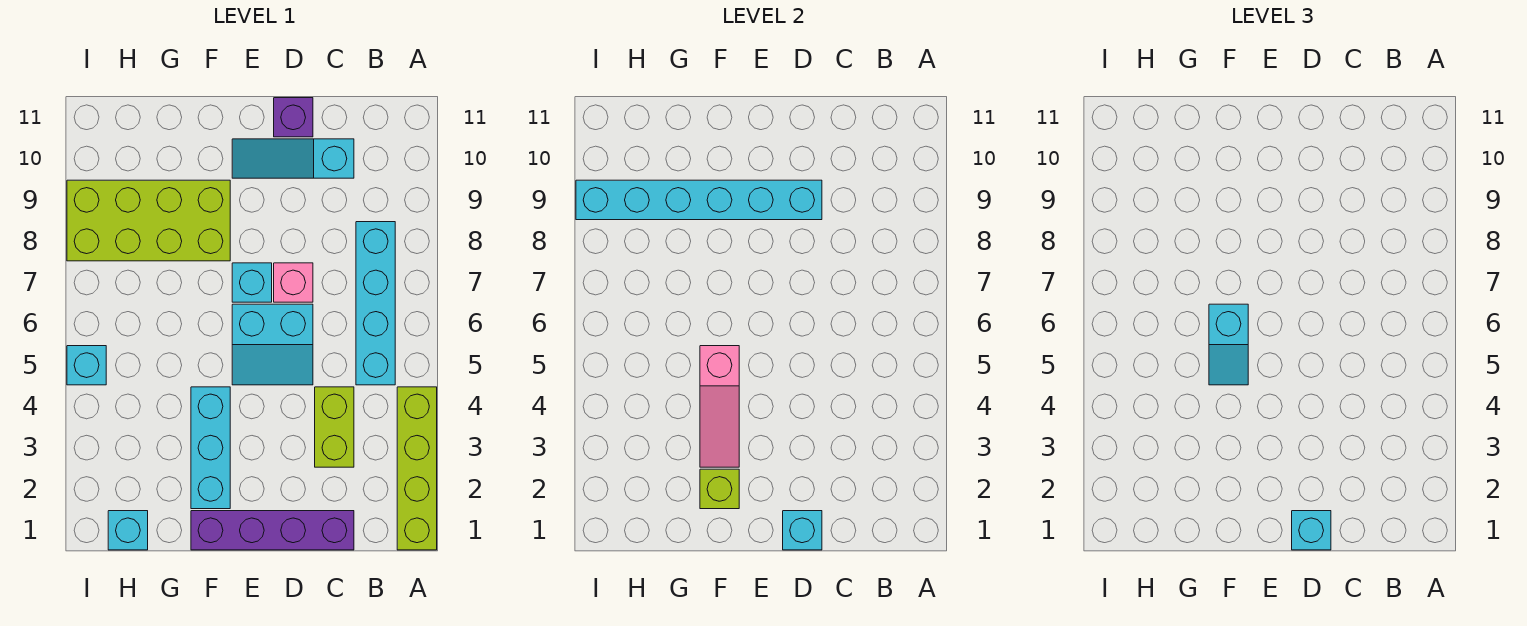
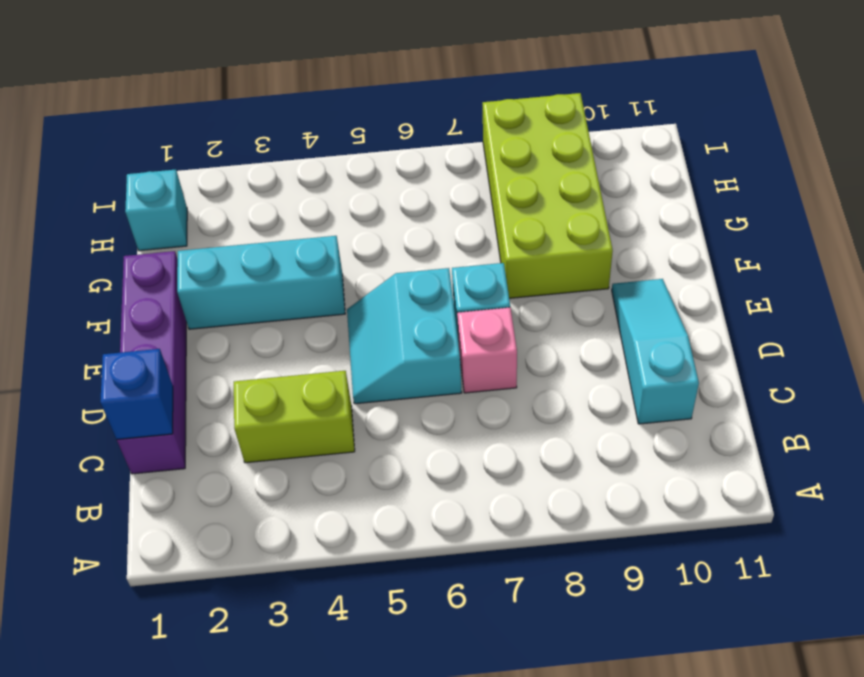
blue brick C1 level 2 -> none
none -> lime brick A1:A4 level 1
none -> cyan brick B5:B8 level 1
none -> purple brick D11 level 1

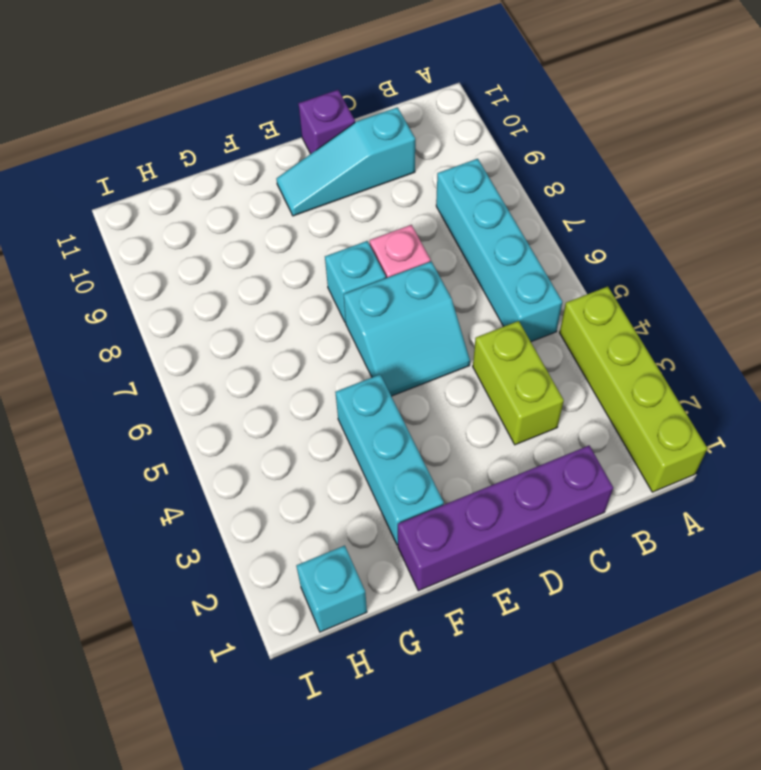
none -> lime brick F8:I9 level 1
none -> cyan brick I5 level 1
none -> cyan brick D1 level 2

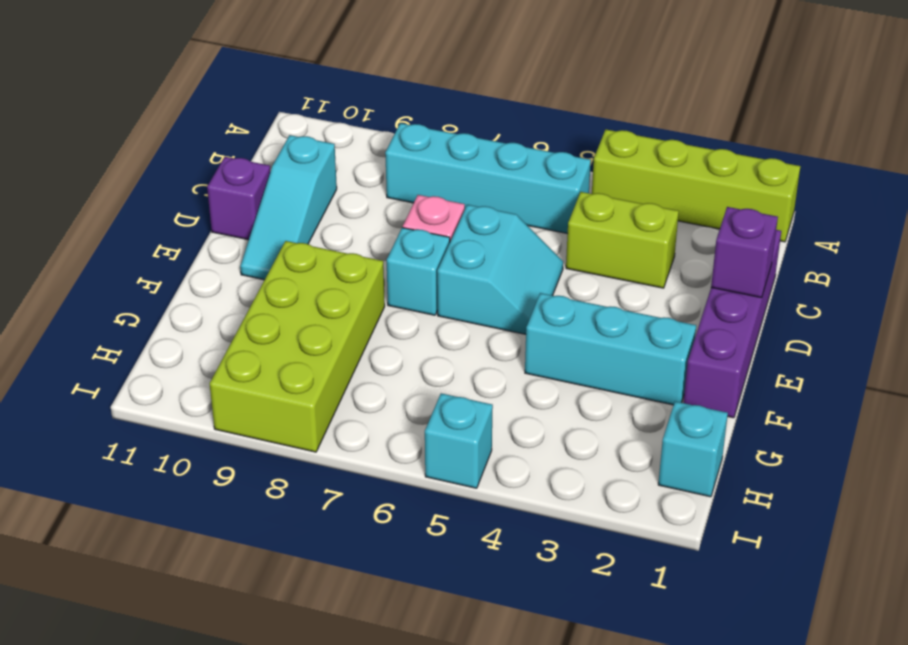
purple brick D1 level 2 -> cyan brick D1 level 2
none -> cyan brick D9:I9 level 2
none -> lime brick F2 level 2
none -> pink slope F3:F5 level 2 top 5

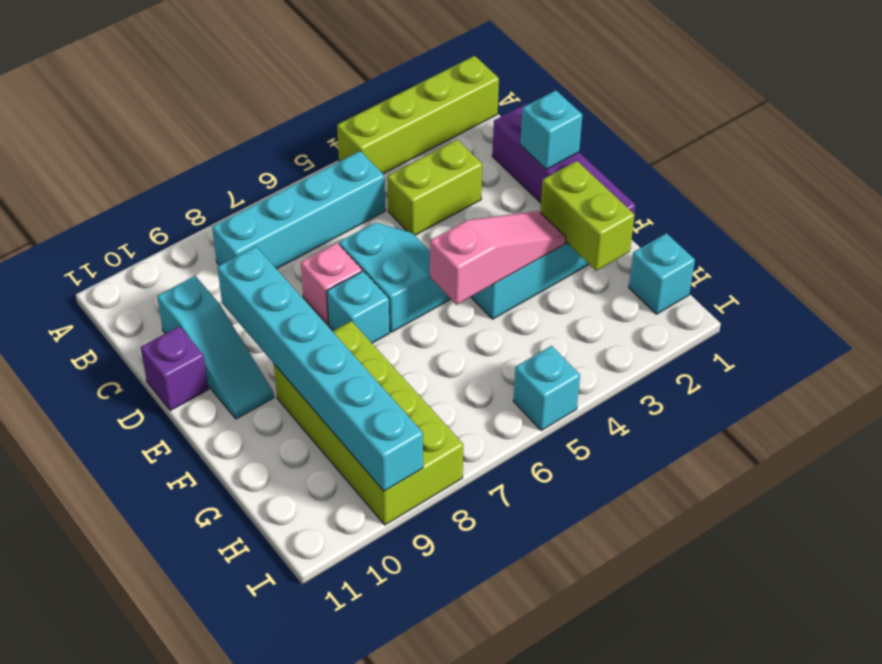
lime brick F2:G2 level 2 -> lime brick F2 level 2
none -> cyan brick D1 level 3
none -> cyan slope F5:F6 level 3 top 6

